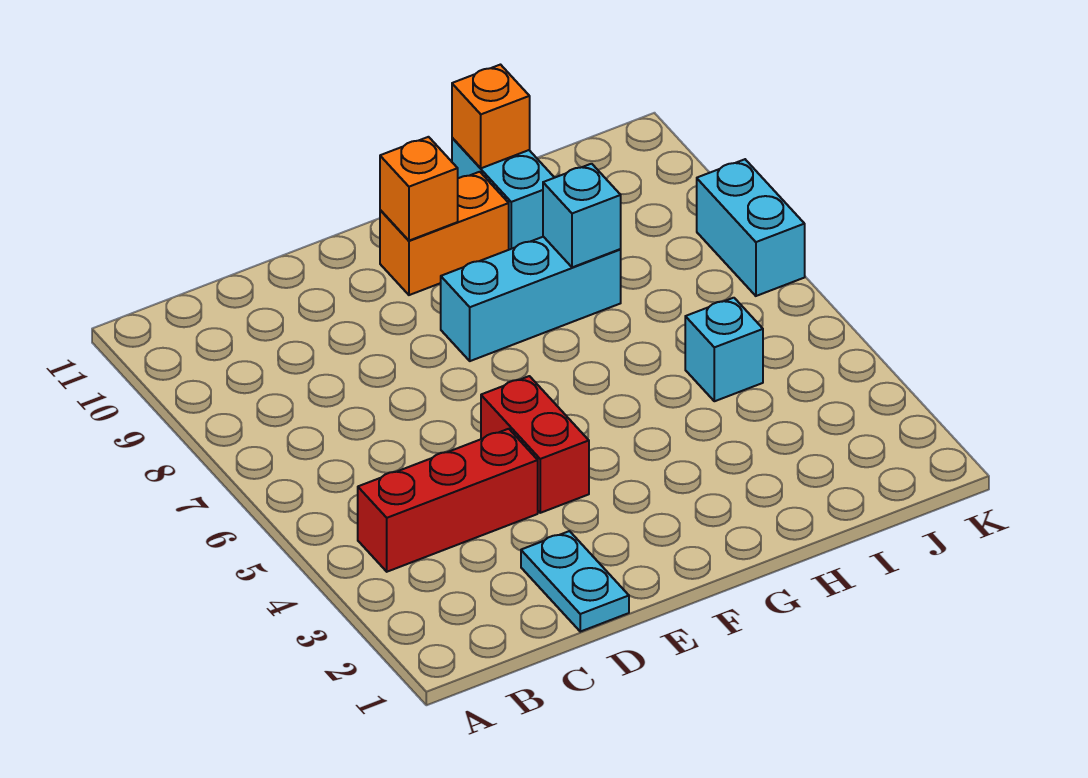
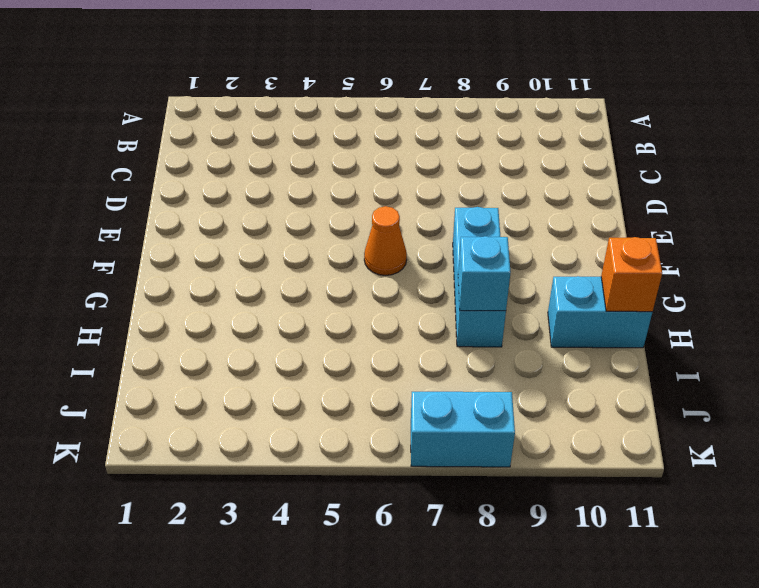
orange cone F6 level 1 -> none
none -> red brick B4:D4 level 1
none -> cyan plate D1:D2 level 1

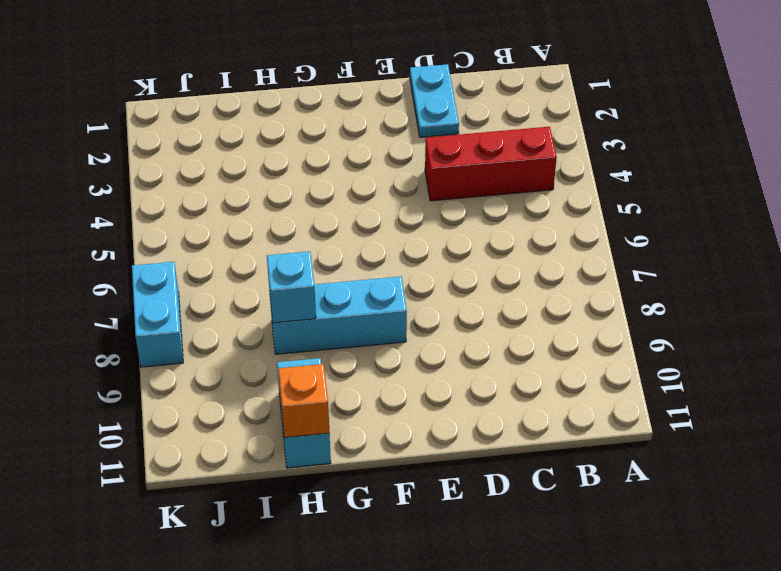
none -> red brick E4:E5 level 1
none -> orange brick F10:G10 level 1

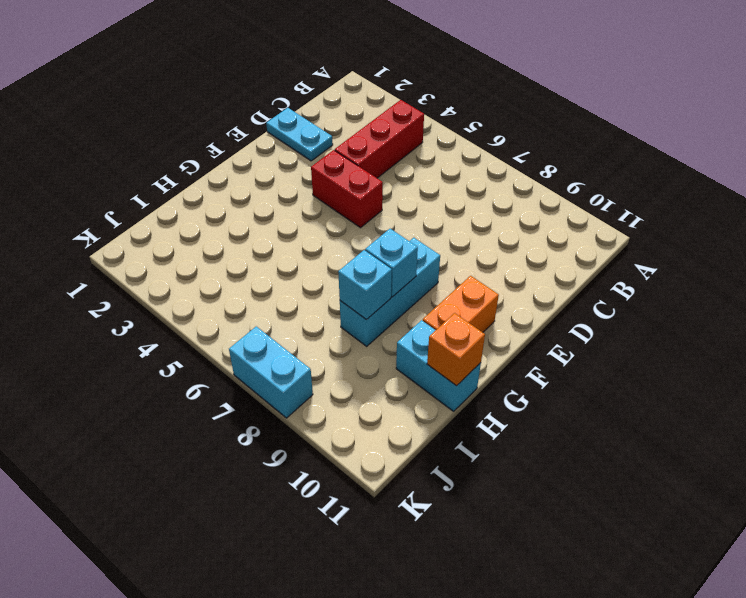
cyan brick G8 level 2 -> cyan brick I5 level 1
none -> orange brick F10 level 2

